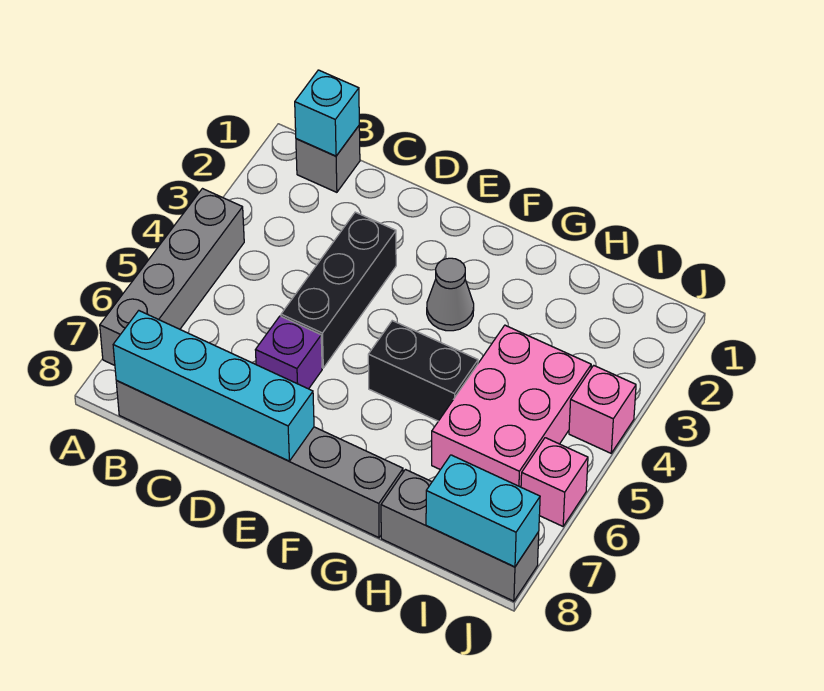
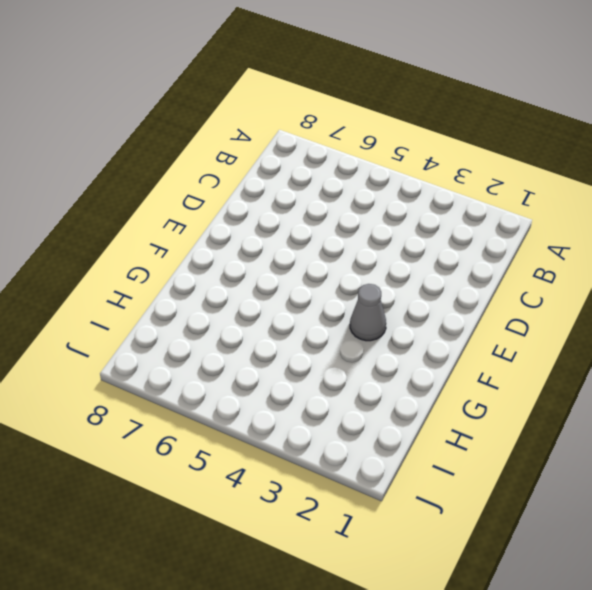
none -> grey brick A4:A7 level 1
none -> grey brick B1 level 1
none -> grey brick B8:G8 level 1

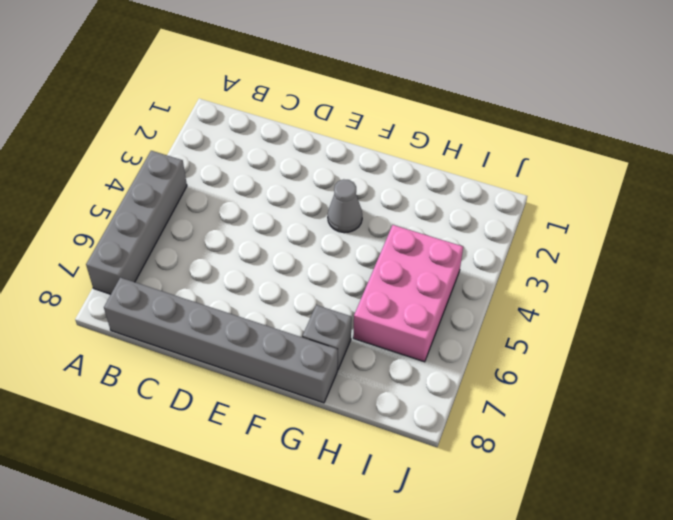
grey brick G7 level 1 -> grey brick B1 level 1
none -> black brick D3:D5 level 1
none -> purple brick D6 level 1
none -> black brick F5:G5 level 1

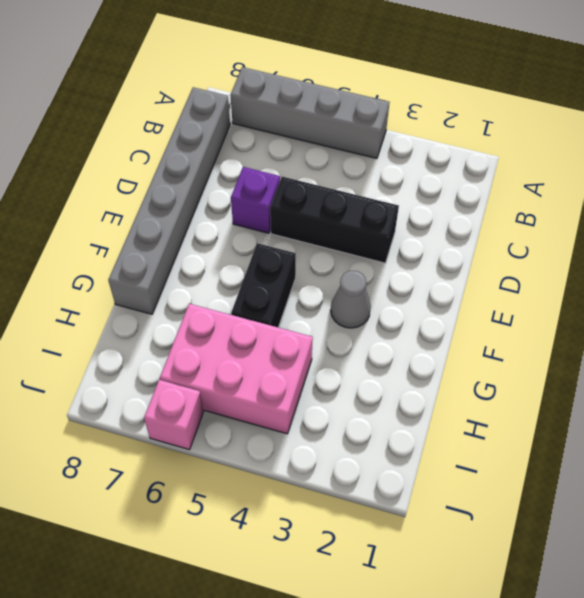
none -> grey brick B1 level 1
none -> grey brick H8:J8 level 1
none -> pink brick J4 level 1

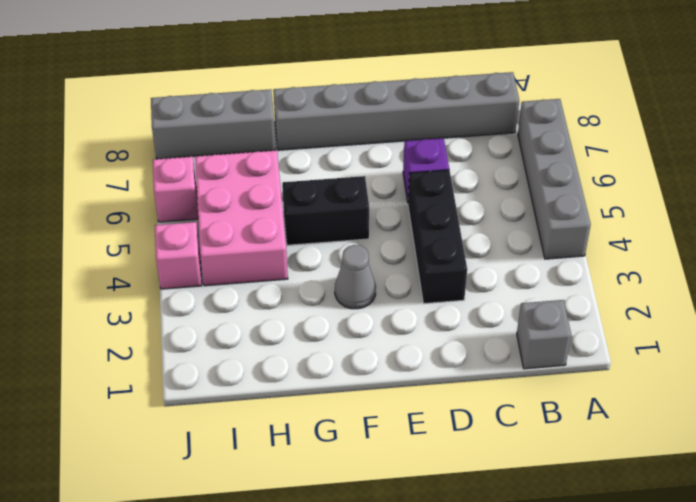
none -> cyan brick B1 level 2
none -> cyan brick B8:E8 level 2
none -> cyan brick I8:J8 level 2

